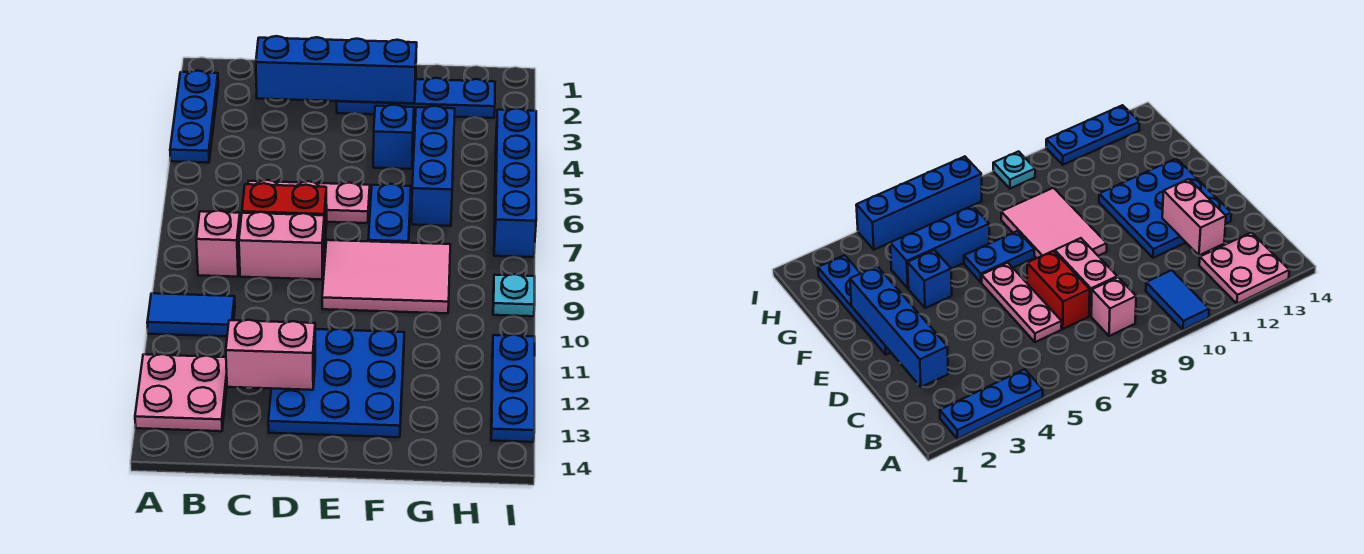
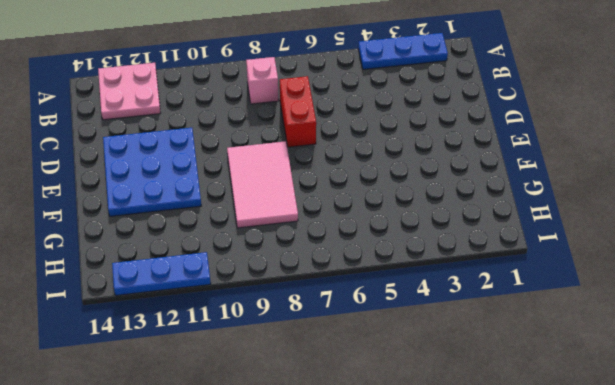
none -> blue tile A10:B10 level 1
none -> pink plate C6:E6 level 1
none -> pink brick C8:D8 level 1

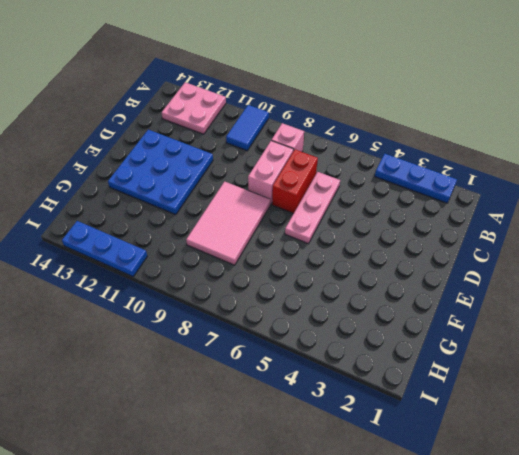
none -> blue plate E2:H2 level 1
none -> blue brick F4 level 1
none -> blue plate F6:F7 level 1

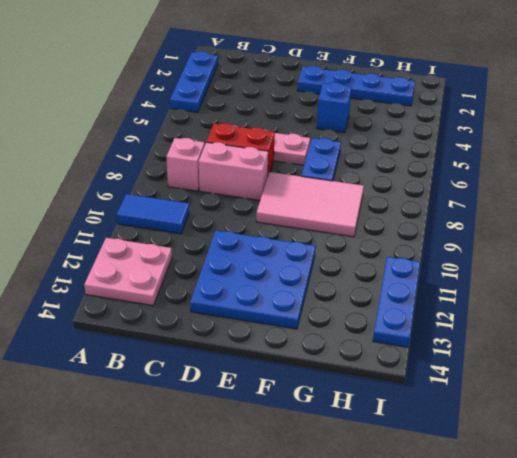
none -> blue brick G4:G6 level 1
none -> blue brick I4:I7 level 1
none -> cyan plate I9 level 1

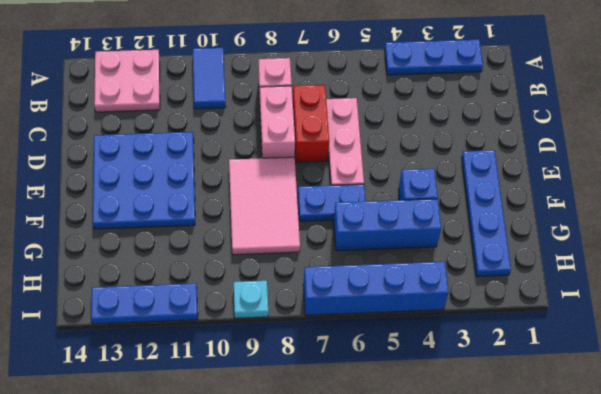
none -> blue brick C2:F2 level 2
none -> pink brick C12:D12 level 2

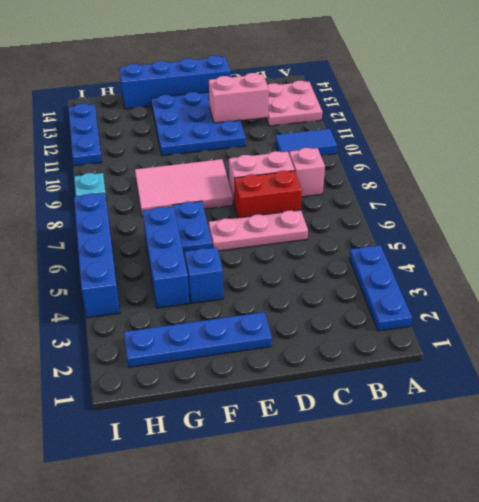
blue brick D14:G14 level 1 -> blue brick C2:F2 level 2

